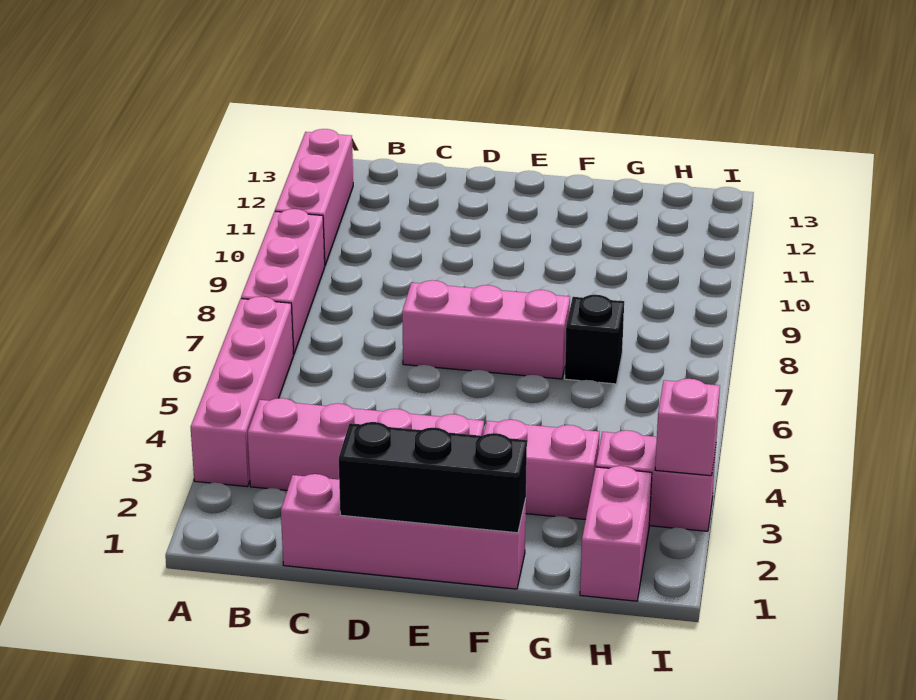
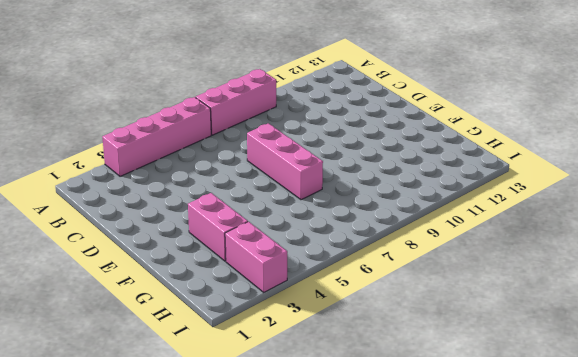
none -> pink brick A10:A12 level 1
none -> pink brick B3:E3 level 1
none -> pink brick C1:F1 level 1

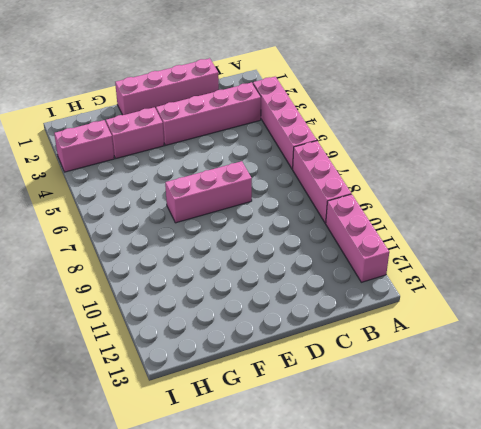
none -> black brick G7 level 1
none -> pink brick H1:H2 level 1
none -> black brick D1:F1 level 2

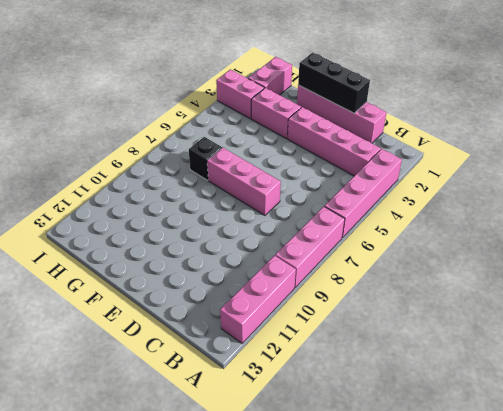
none -> pink brick I3 level 2

